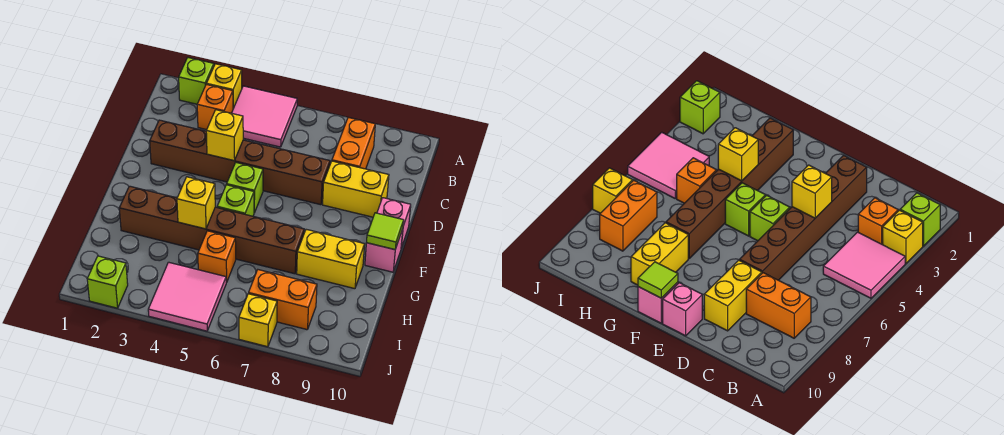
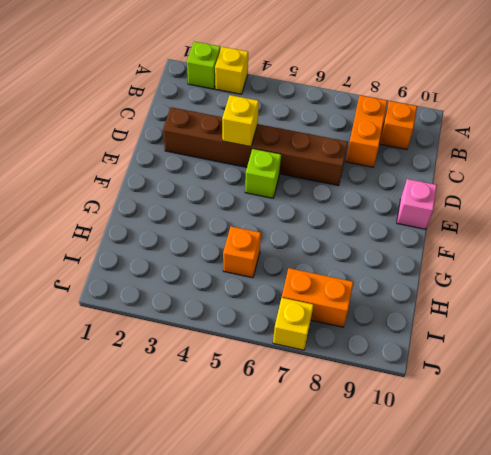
orange brick B9 level 1 -> orange brick B3 level 1
none -> pink tile A4:B5 level 1
none -> yellow brick D8:D9 level 1
none -> lime brick F5 level 1

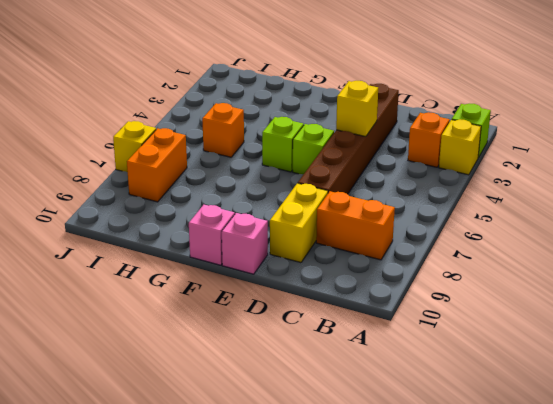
none -> pink tile A4:B5 level 1
none -> brown brick G2:G7 level 1
none -> yellow brick G8:G9 level 1

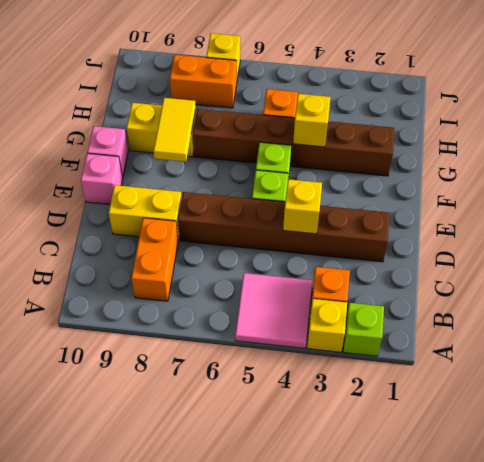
yellow tile F8:G8 level 2 -> none
none -> pink tile I4:J5 level 1
none -> lime brick J2 level 1
none -> lime tile F10 level 2

